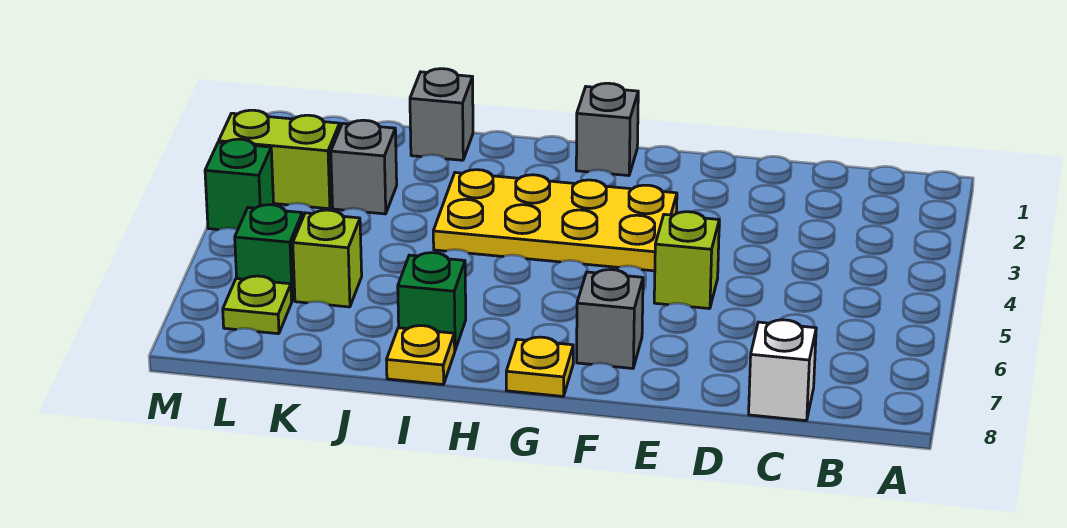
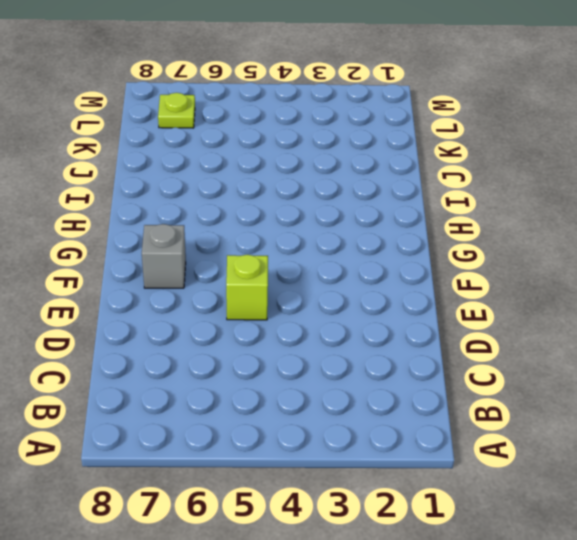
none -> white brick C8 level 1
none -> yellow plate F3:I4 level 1
none -> grey brick G1 level 1

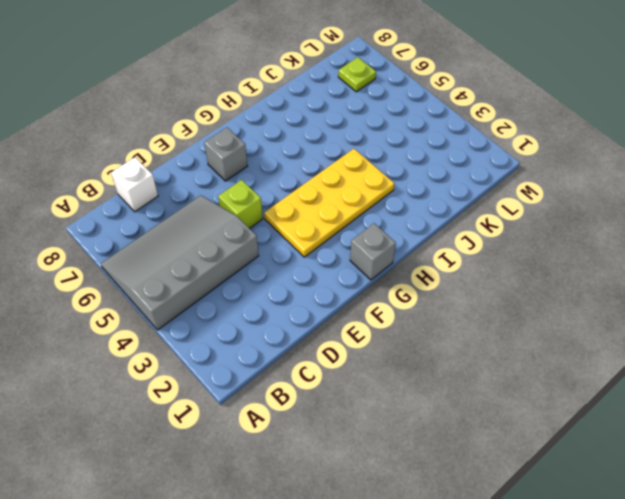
grey slope A4:D6 level 1 top 4 -> none
none -> yellow plate G8 level 1
none -> green brick I7 level 1
none -> yellow plate I8 level 1

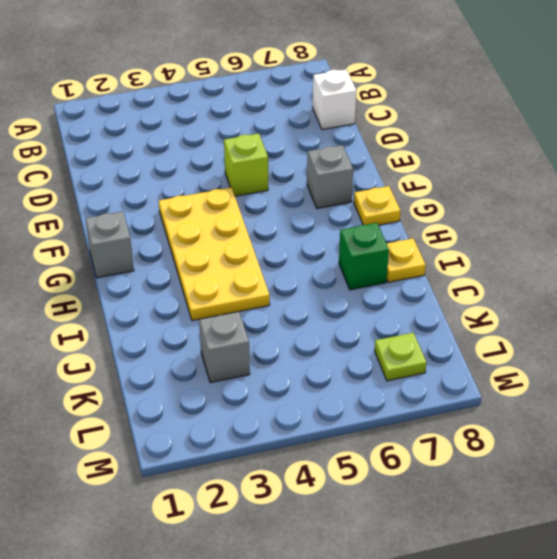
none -> grey brick J1 level 1
none -> lime brick K6 level 1
none -> lime brick L3:M3 level 1

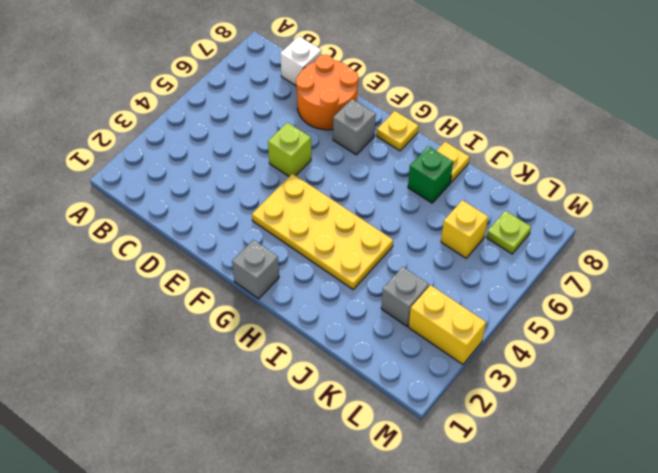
orange round brick D7:E8 level 1 -> none
yellow brick K6 level 1 -> lime brick K6 level 1
yellow brick L3:M3 level 1 -> lime brick L3:M3 level 1
none -> grey brick J1 level 1
none -> green brick L6 level 1
none -> green brick M4 level 1

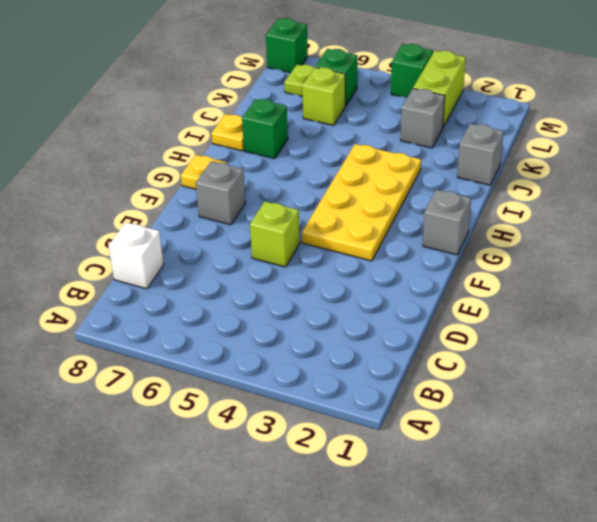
green brick M8 level 1 -> none

